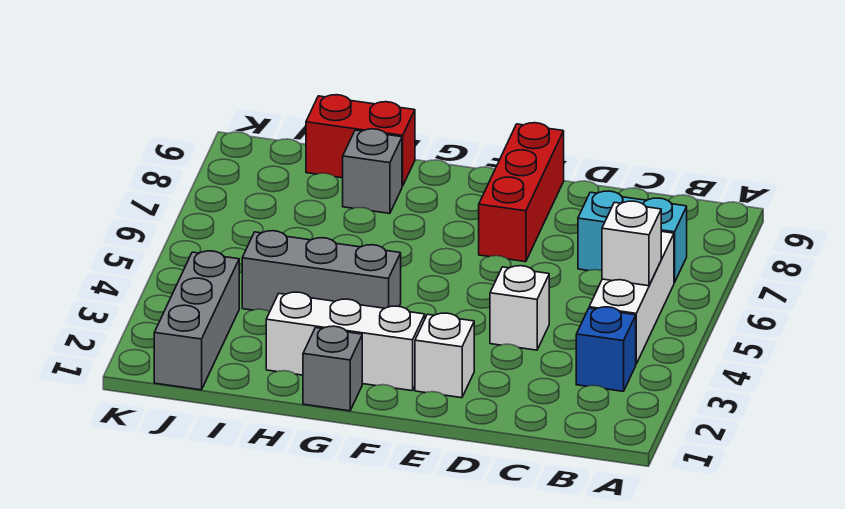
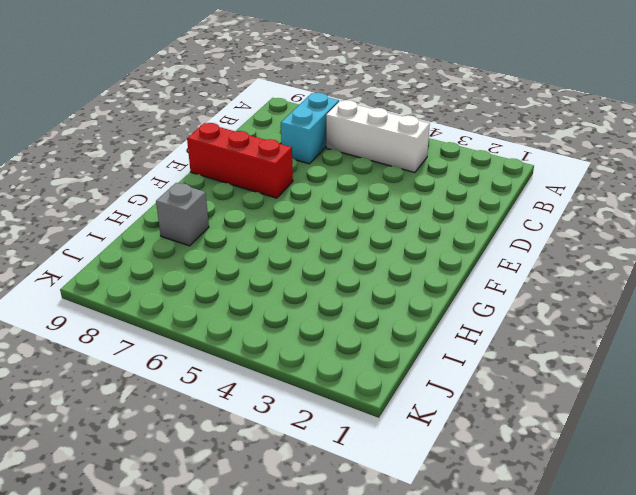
none -> blue brick B3 level 1
none -> white brick D4 level 1
none -> white brick E2 level 1

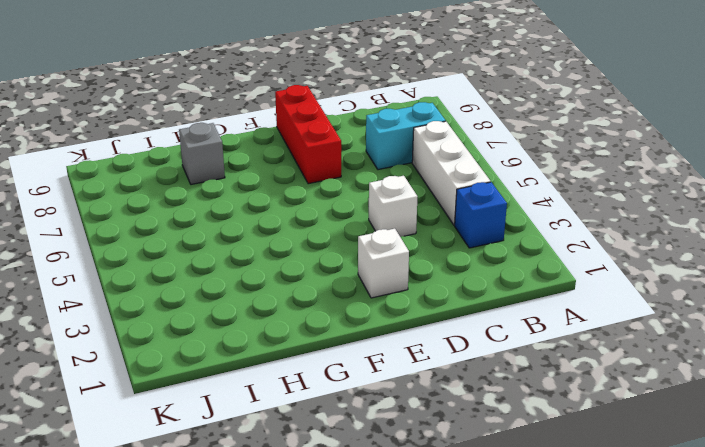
none -> white brick F2:H2 level 1
none -> grey brick G1 level 1
none -> grey brick G4:I4 level 1

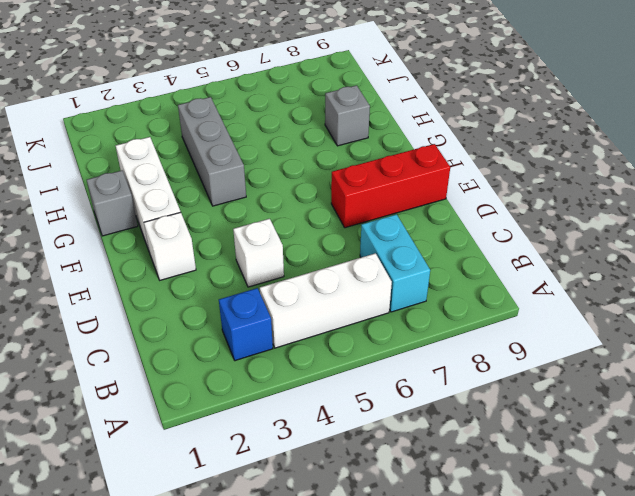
none -> red brick H9:I9 level 1
none -> grey brick J1:J3 level 1
none -> white brick B5 level 2

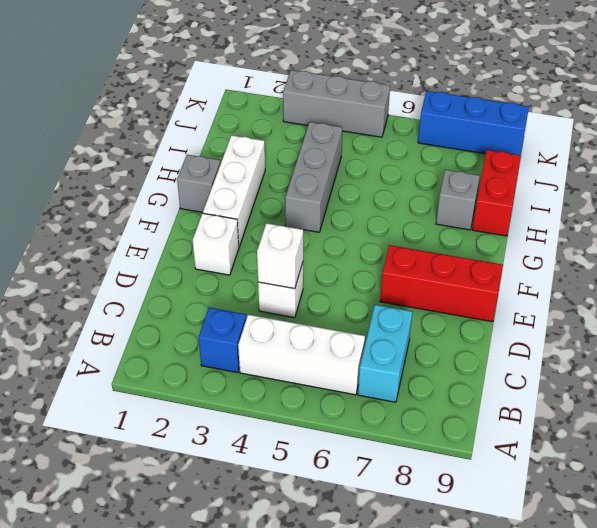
white brick D4 level 2 -> white brick B5 level 2
grey brick K3:K5 level 1 -> grey brick J1:J3 level 1
blue brick K7:K9 level 1 -> none

